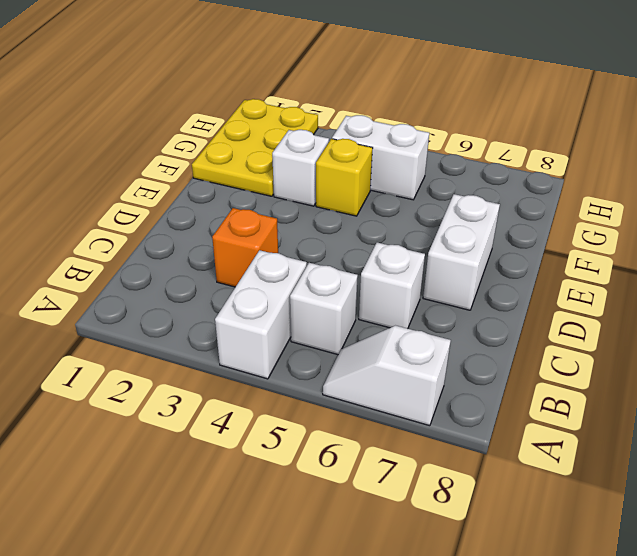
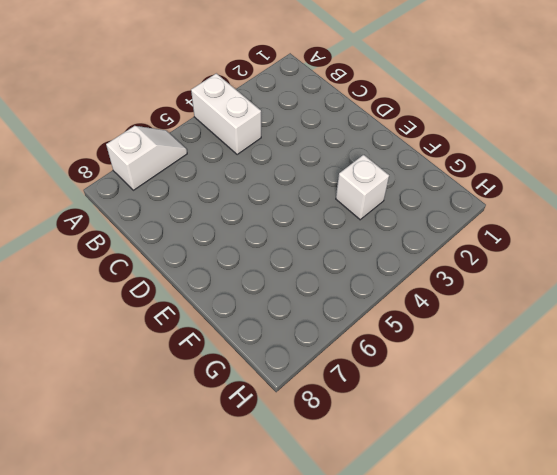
none -> white brick B5 level 1
none -> orange brick C3 level 1

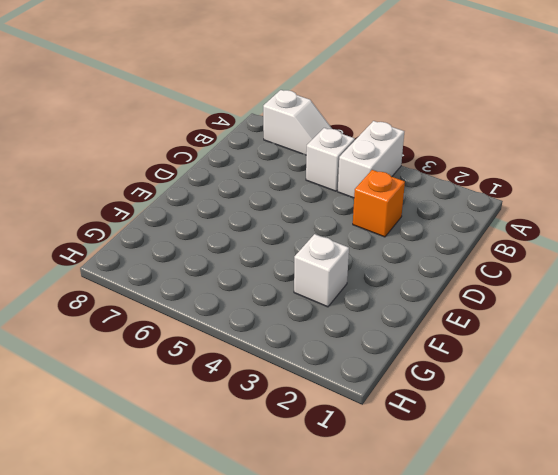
none -> white brick C6 level 1
none -> white brick D7:E7 level 1

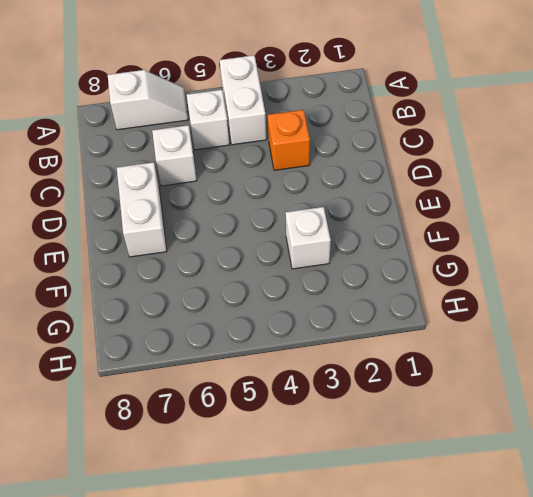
none -> yellow plate F1:H2 level 1
none -> yellow brick F4 level 1

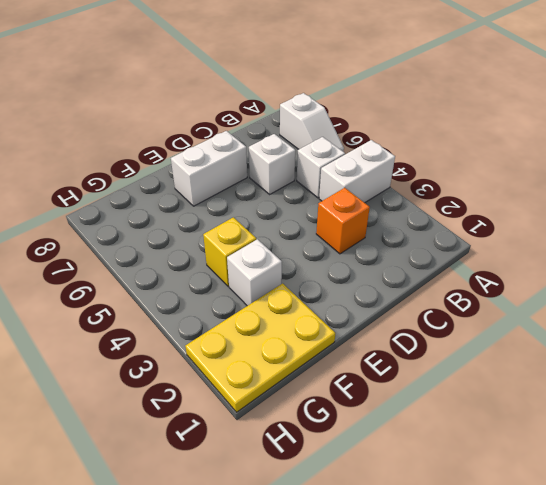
none -> white brick G4:G5 level 1

